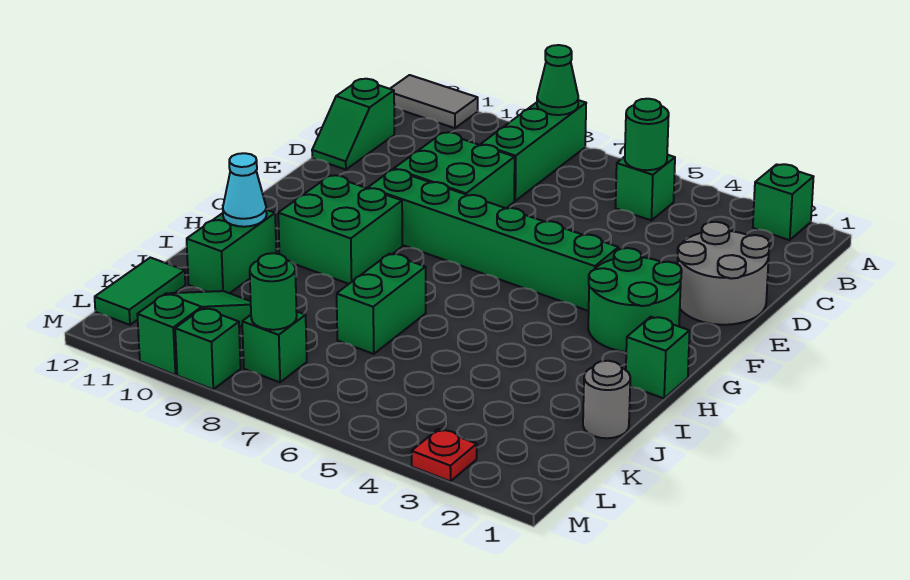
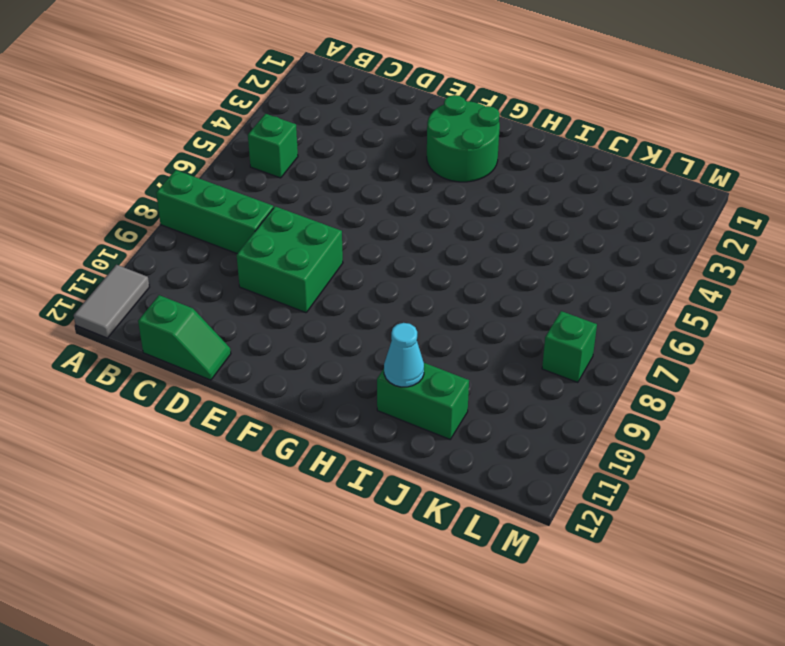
none -> green brick A2 level 1
none -> grey round brick D1:E2 level 1
none -> green brick F4:F9 level 1

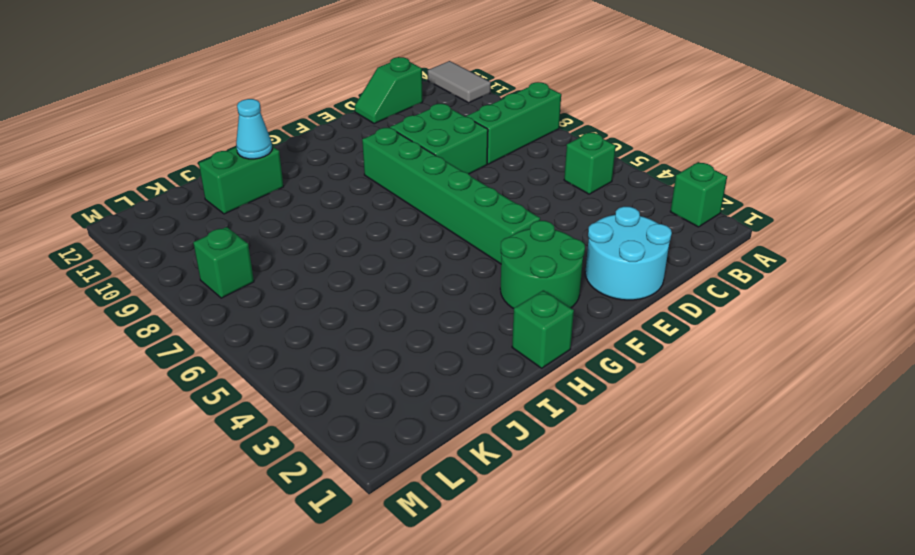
cyan round brick D1:E2 level 1 -> grey round brick D1:E2 level 1
none -> green brick G9:H10 level 1
none -> green brick I7:J7 level 1
none -> grey round brick J1 level 1

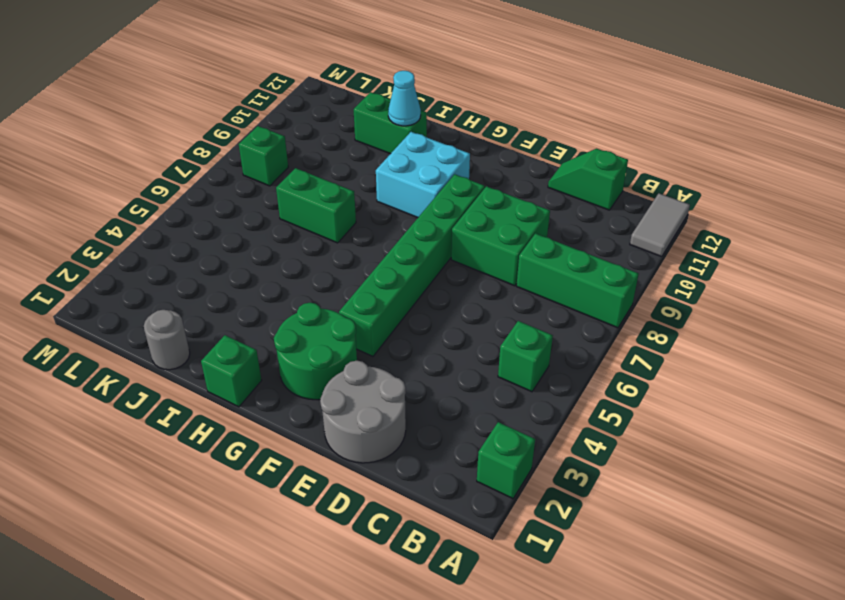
cyan brick G9:H10 level 1 -> green brick G9:H10 level 1
none -> green slope K10:M10 level 1 top M
none -> green tile K12:L12 level 1
none -> red plate M3 level 1

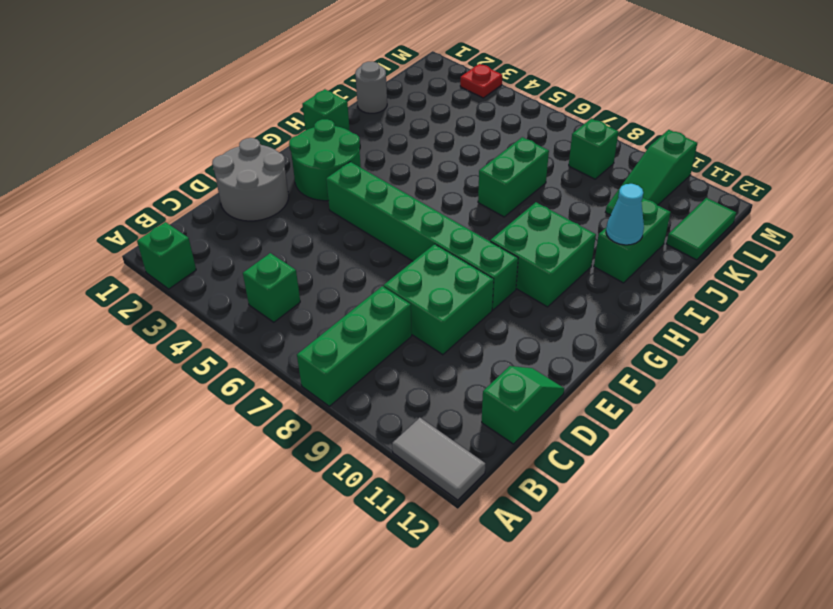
none -> green brick M9 level 1
none -> green cone A8 level 2
none -> green round brick B5 level 2

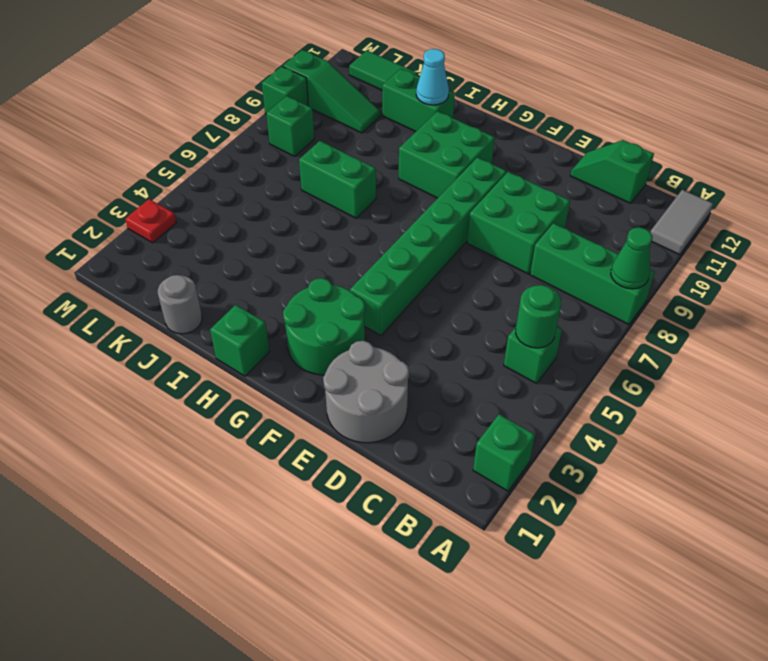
none -> green round brick L8 level 2

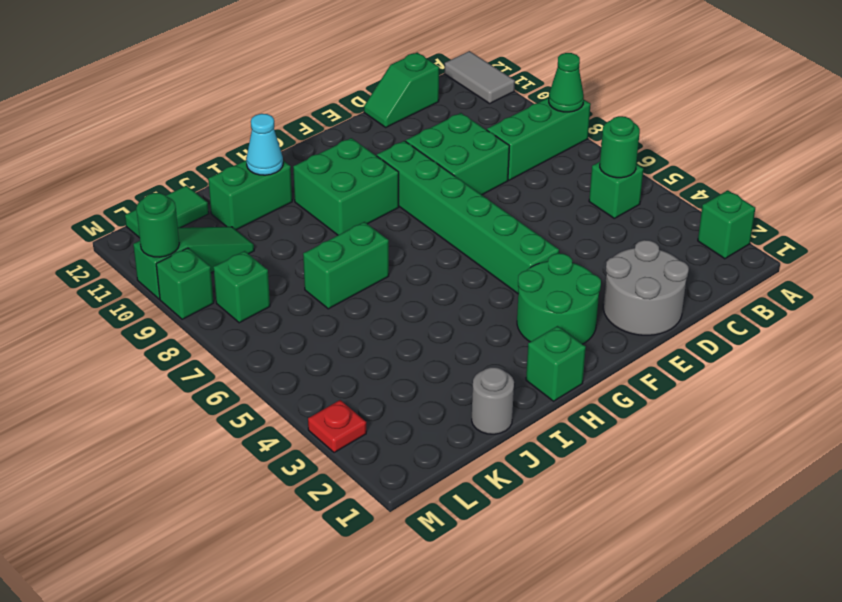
green round brick M10 level 2 -> green round brick L8 level 2

